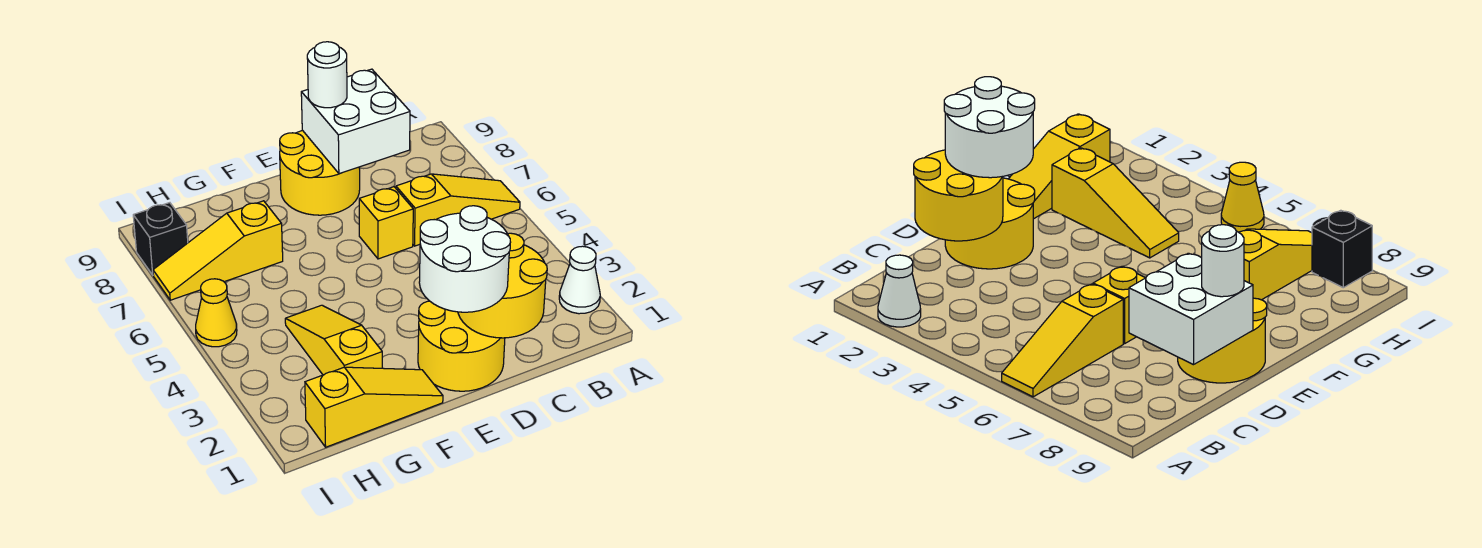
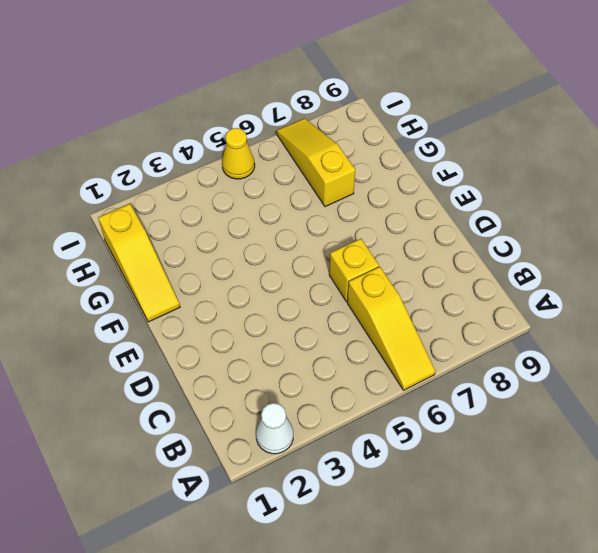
none -> yellow round brick D1:E2 level 1
none -> yellow round brick D8:E9 level 1
none -> yellow slope G2:G4 level 1 top 2

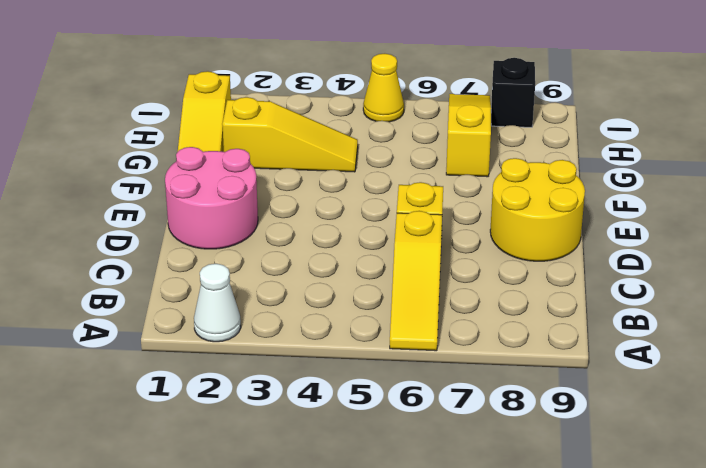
pink round brick D1:E2 level 1 -> yellow round brick D1:E2 level 1
none -> yellow round brick C1:D2 level 2
none -> white brick C8:D9 level 2
none -> white round brick D1:E2 level 3

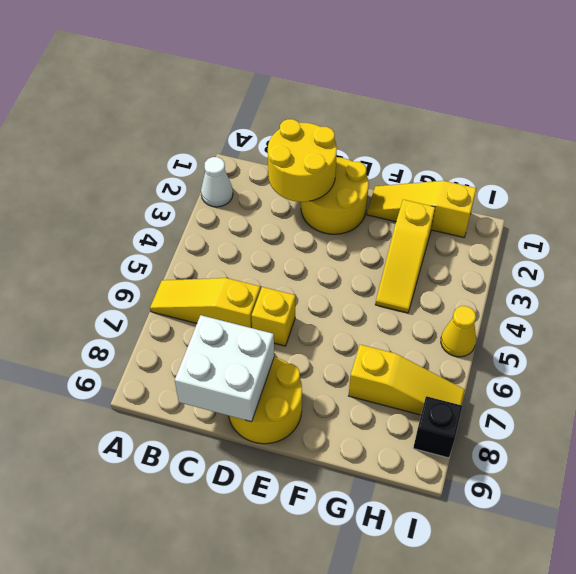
none -> white round brick D1:E2 level 3
none -> white round brick D9 level 3

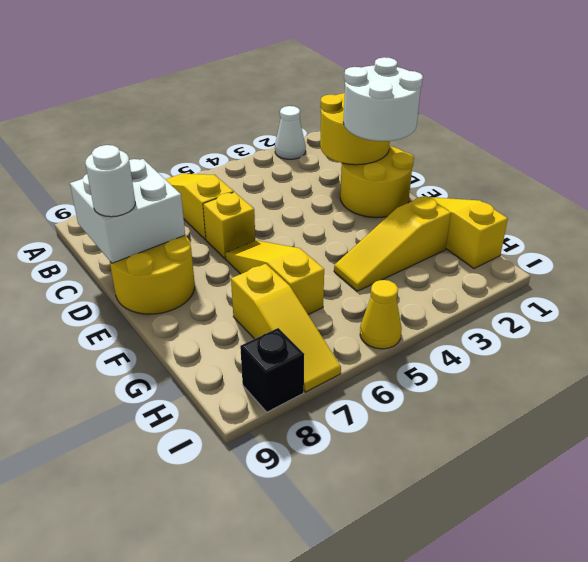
yellow slope E6:G6 level 1 top G -> none

